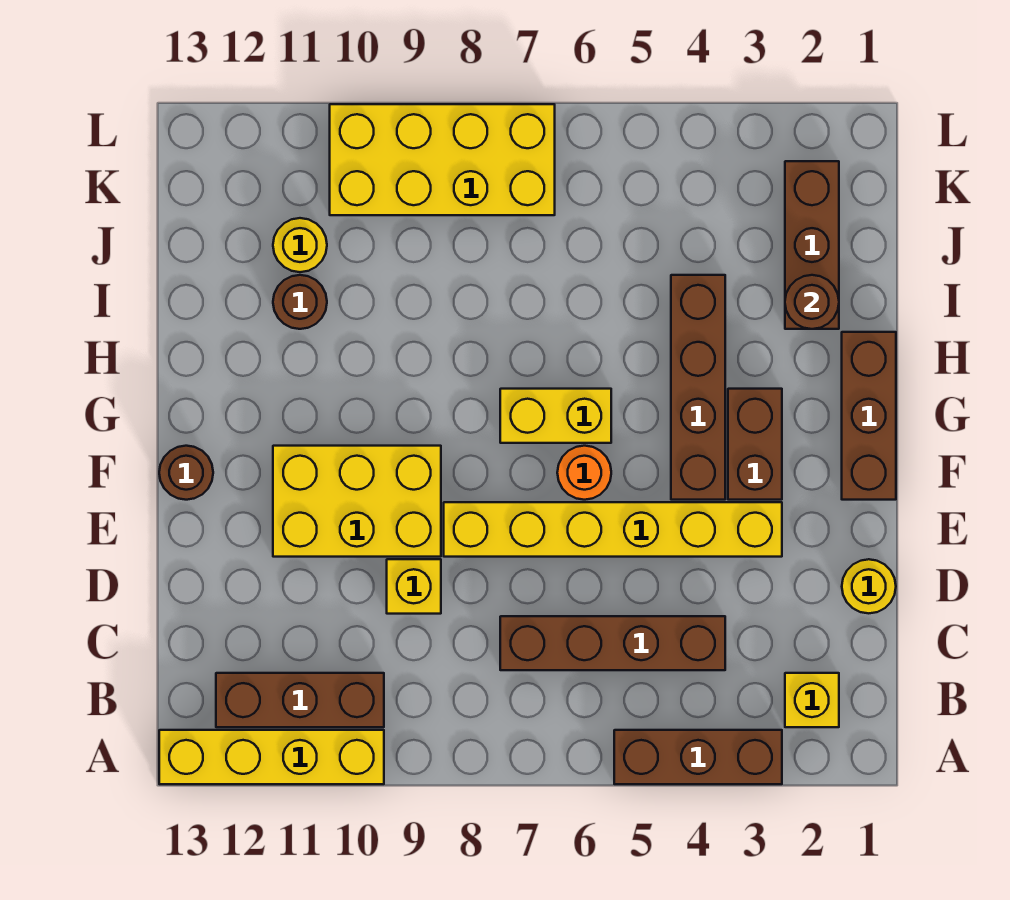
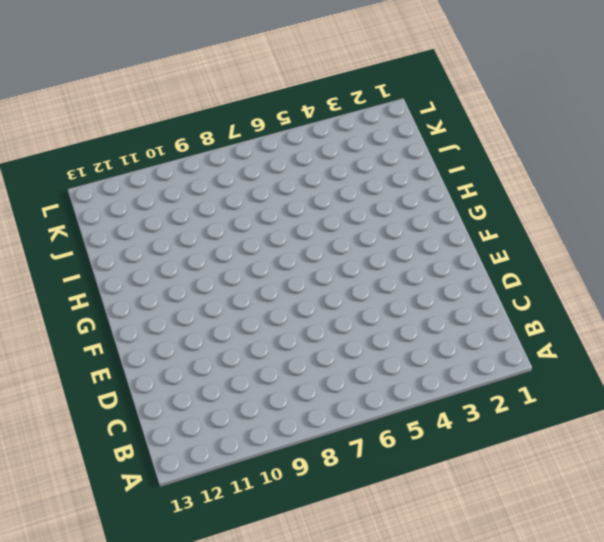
none -> brown brick A3:A5 level 1
none -> yellow brick A10:A13 level 1
none -> yellow brick B2 level 1

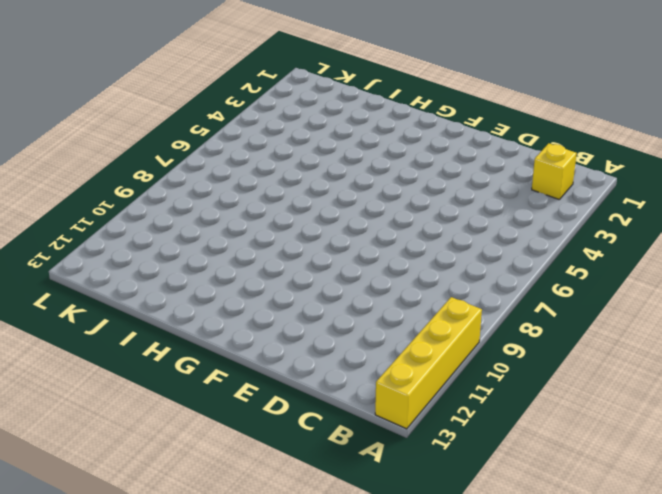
none -> brown brick A3:A5 level 1
none -> brown brick B10:B12 level 1
none -> brown brick C4:C7 level 1

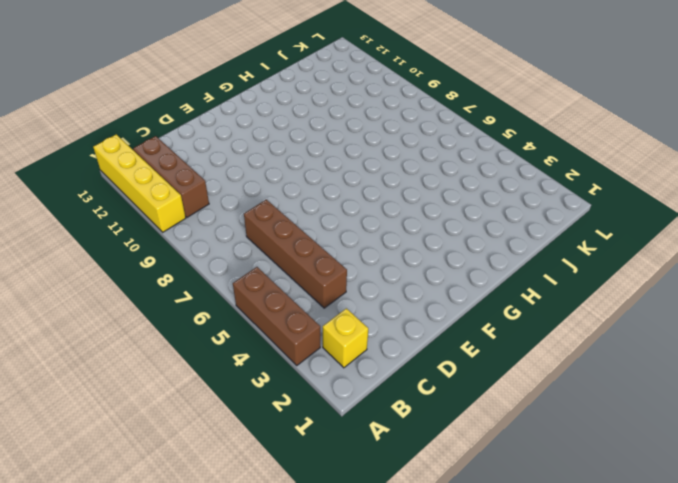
none -> yellow round brick D1 level 1
none -> yellow brick D9 level 1
none -> yellow brick E3:E8 level 1

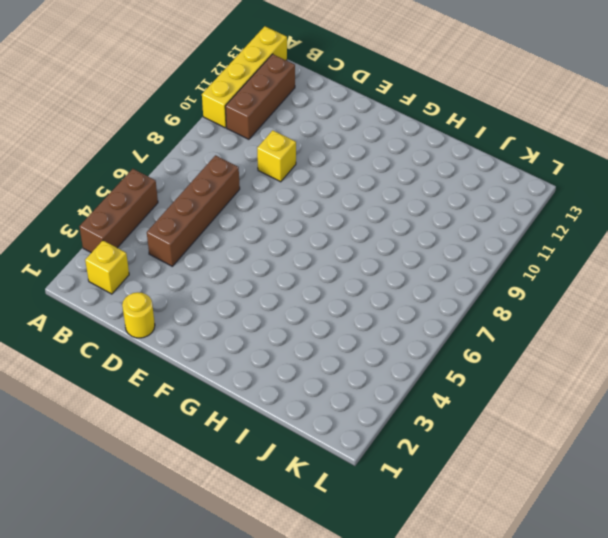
none -> yellow brick E3:E8 level 1
none -> yellow brick E9:F11 level 1
none -> brown brick F1:H1 level 1

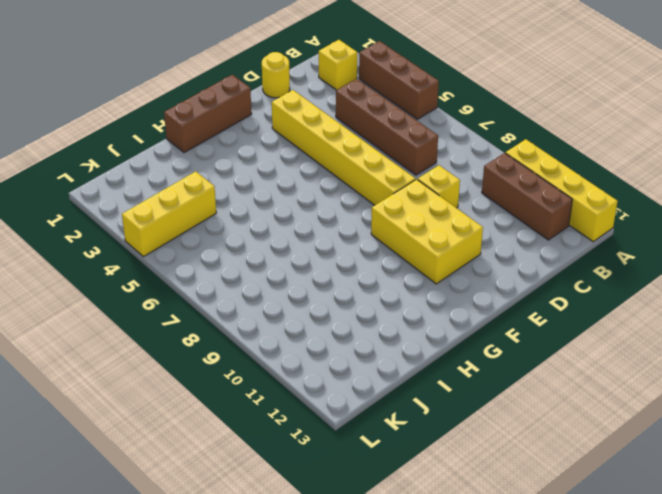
yellow brick J4:L4 level 1 -> none
none -> brown brick F3:G3 level 1
none -> brown brick F4:I4 level 1
none -> orange round brick F6 level 1

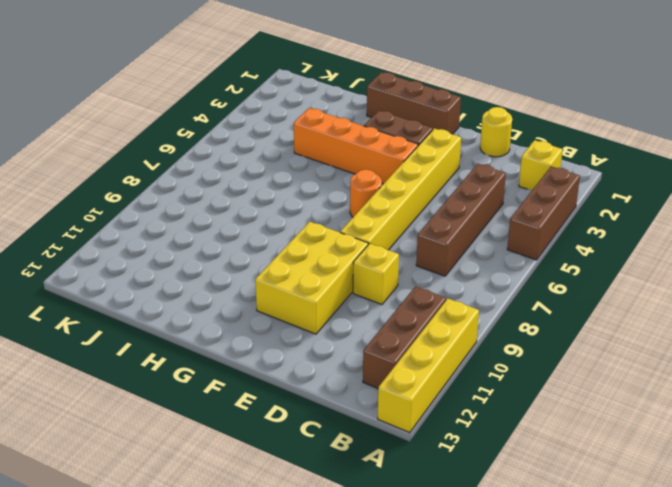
orange brick F4:I4 level 1 -> brown brick F4:I4 level 1
none -> brown round brick F13 level 1
none -> yellow brick G6:G7 level 1
none -> brown brick I2:K2 level 1

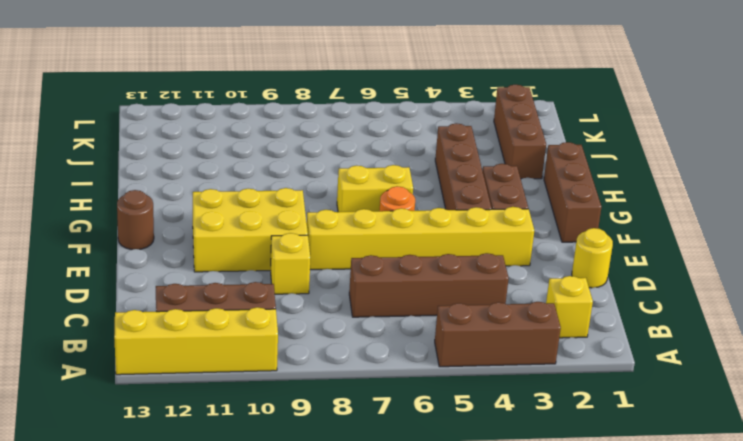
none -> brown round brick I11 level 1
none -> yellow round brick J11 level 1
none -> yellow brick K7:L10 level 1

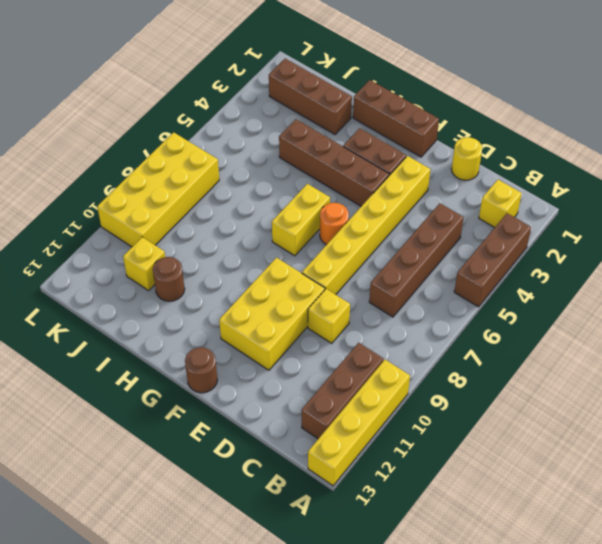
yellow brick J11 level 1 -> yellow round brick J11 level 1
none -> brown round brick I2 level 2

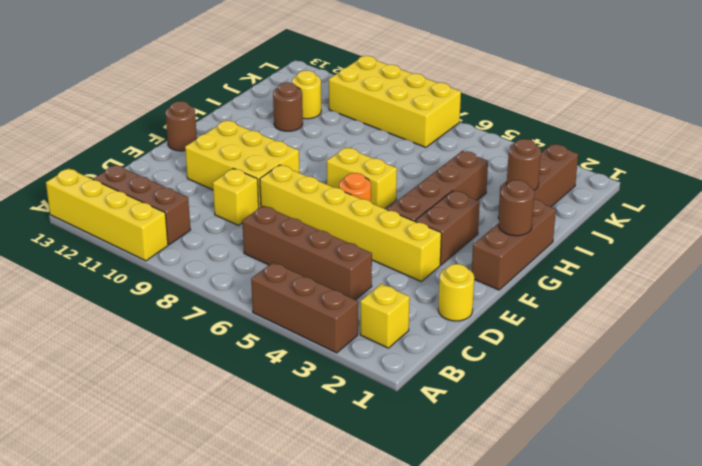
brown round brick G1 level 2 -> none

